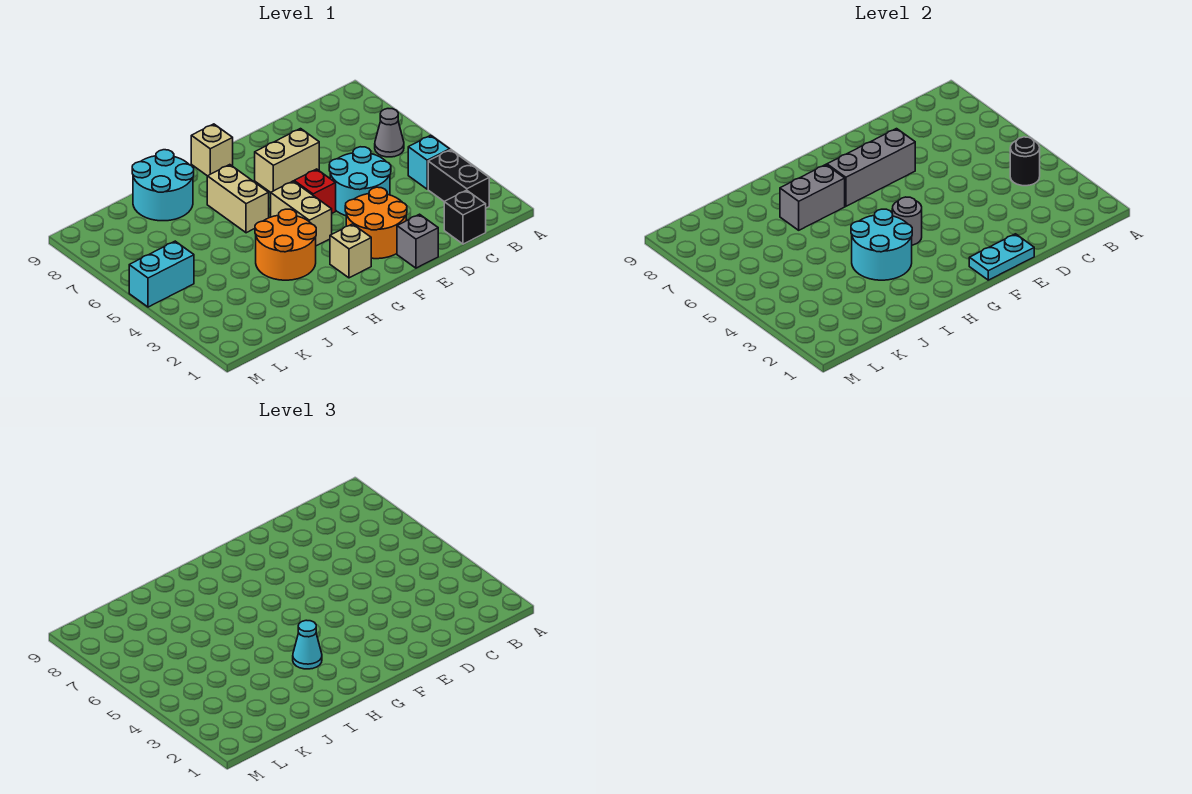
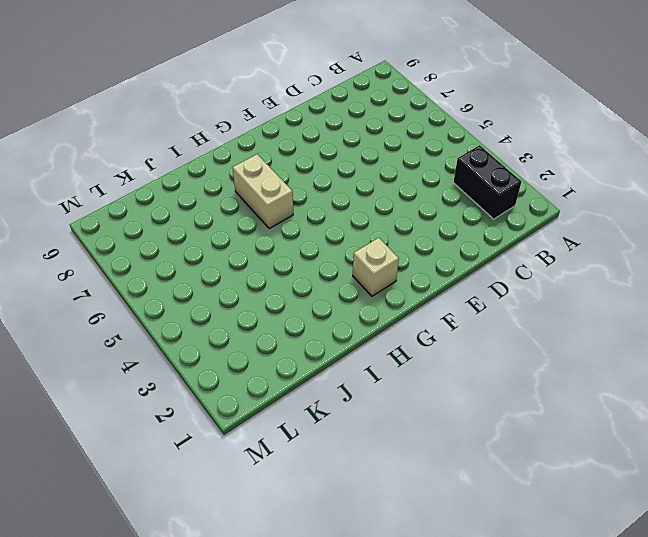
none -> cyan brick B4 level 1
none -> grey cone B6 level 1
none -> black brick C1 level 1

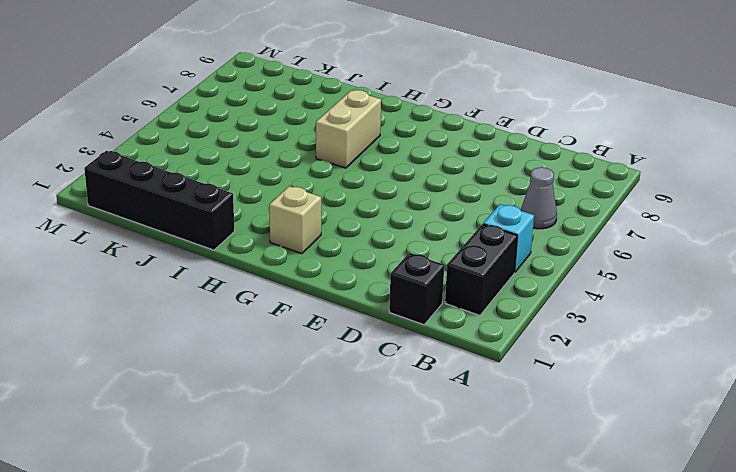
black brick I1:L1 level 1 -> none
none -> cyan round brick D4:E5 level 1
none -> grey brick E1 level 1
none -> orange round brick E2:F3 level 1

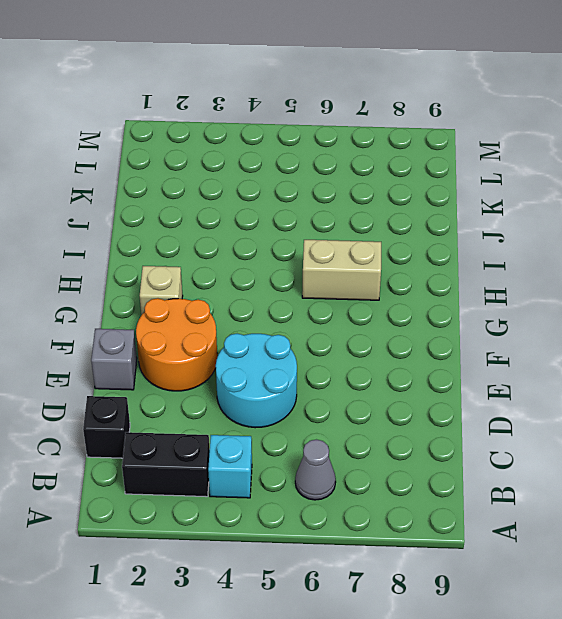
none -> tan brick E7:F7 level 1
none -> red brick F5 level 1
none -> tan brick G4:G5 level 1

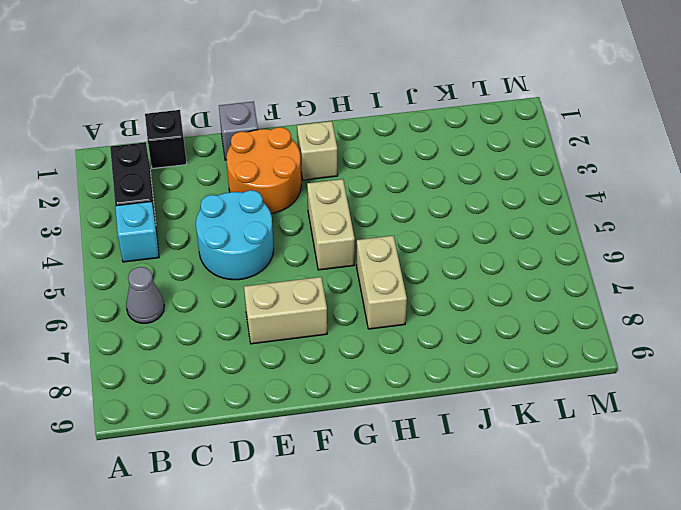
none -> red brick F5 level 1
none -> tan brick G9 level 1
none -> orange round brick H3:I4 level 1

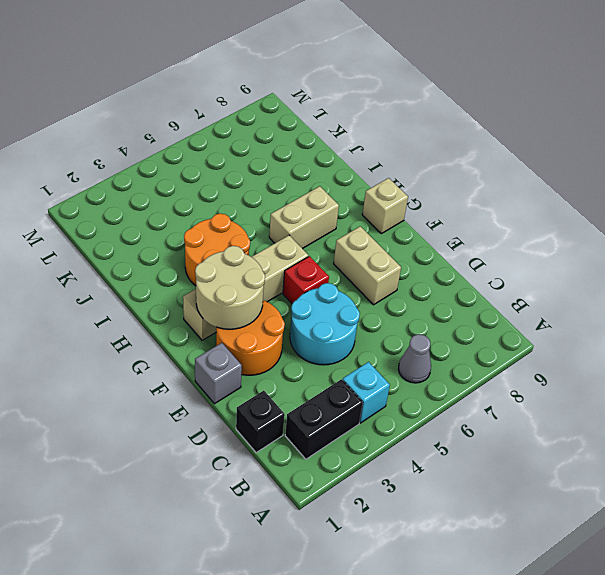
tan round brick F2:G3 level 2 -> none
none -> cyan round brick I8:J9 level 1
none -> cyan brick L5:M5 level 1
none -> black round brick B4 level 2

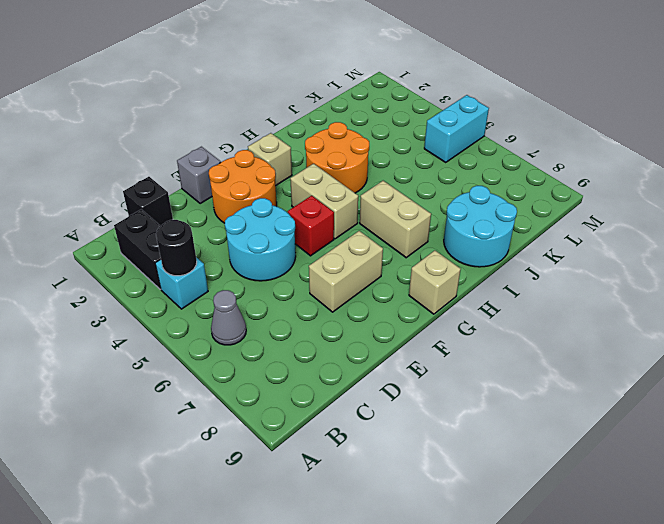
none -> cyan plate E1:F1 level 2
none -> grey brick E7:G7 level 2
none -> grey round brick G4 level 2

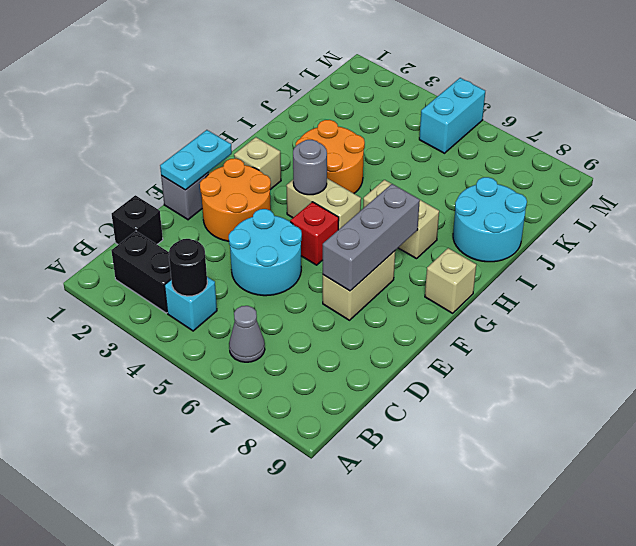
none -> cyan round brick H3:I4 level 2
none -> grey brick H7:I7 level 2
none -> cyan cone H3 level 3

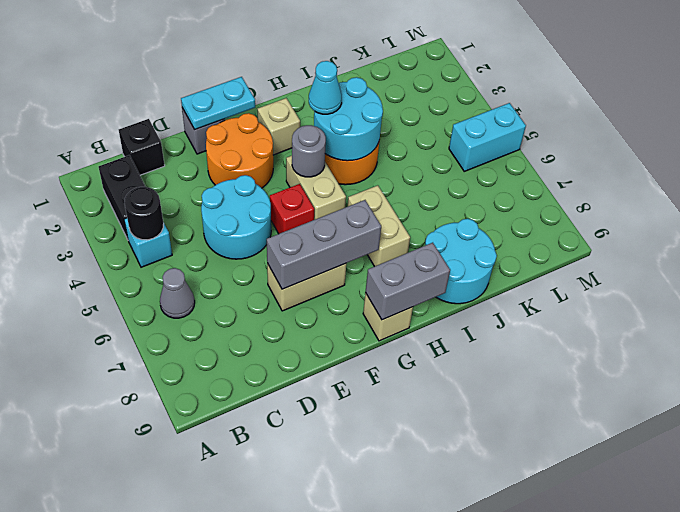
grey brick G9:H9 level 2 -> grey brick H7:I7 level 2

